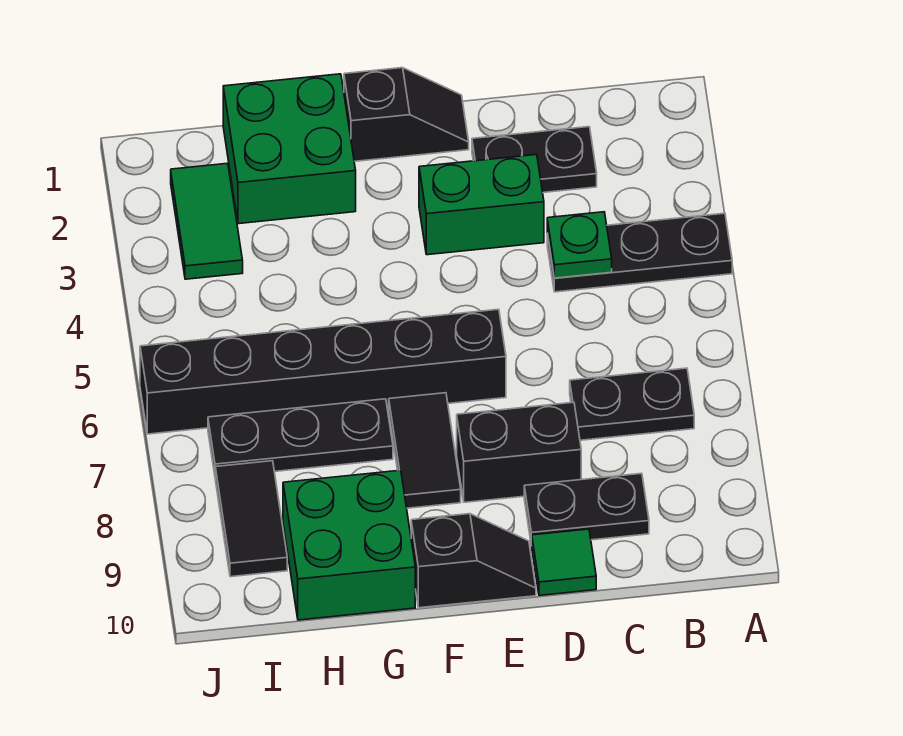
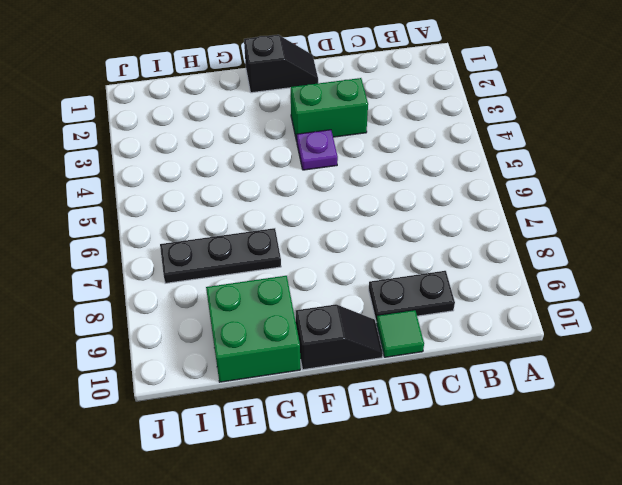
purple plate E4 level 1 -> none
none -> black plate A4:C4 level 1
none -> black plate B7:C7 level 1
none -> black plate C2:D2 level 1

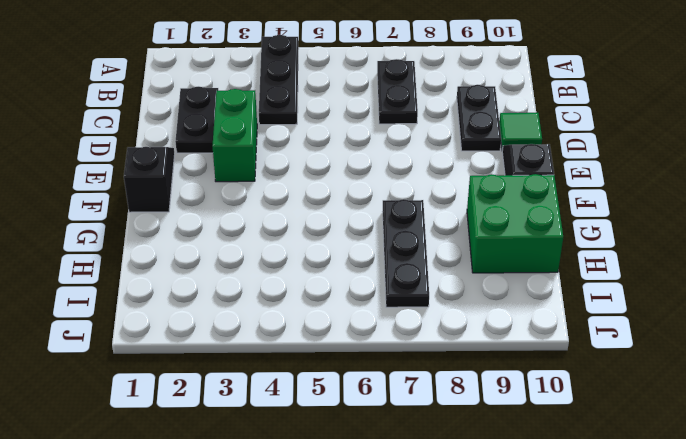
none -> black brick D8:E8 level 1
none -> black brick E6:J6 level 1
none -> black tile F7:F8 level 1

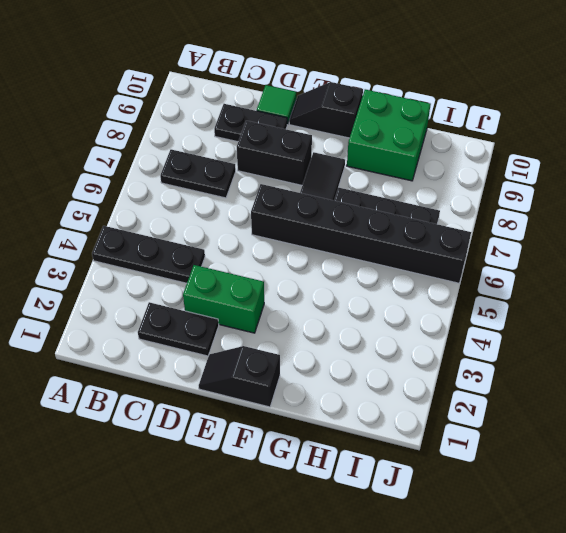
none -> green brick G1:H2 level 1
none -> green tile I2:I3 level 1
none -> black tile I8:I9 level 1

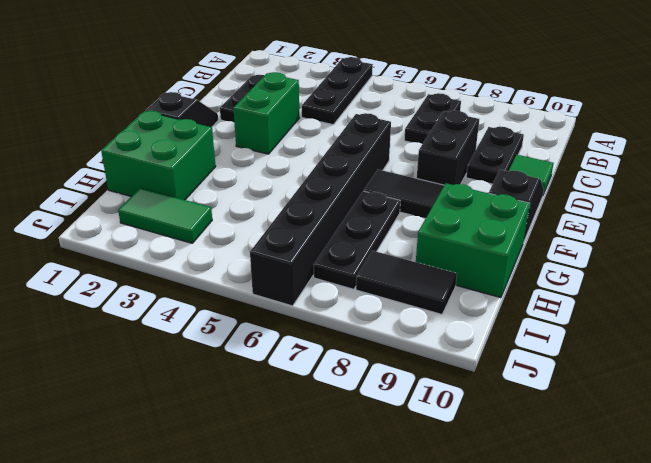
none -> green plate C4 level 2

